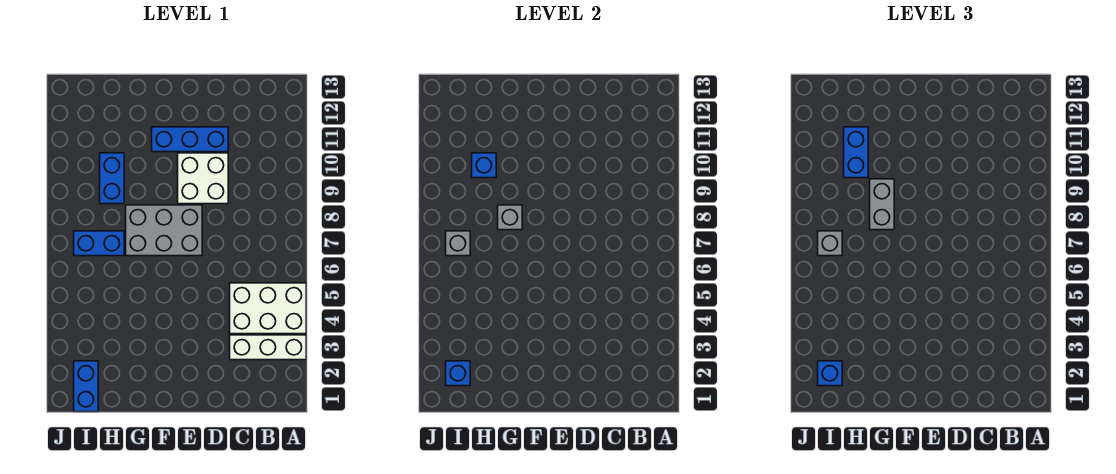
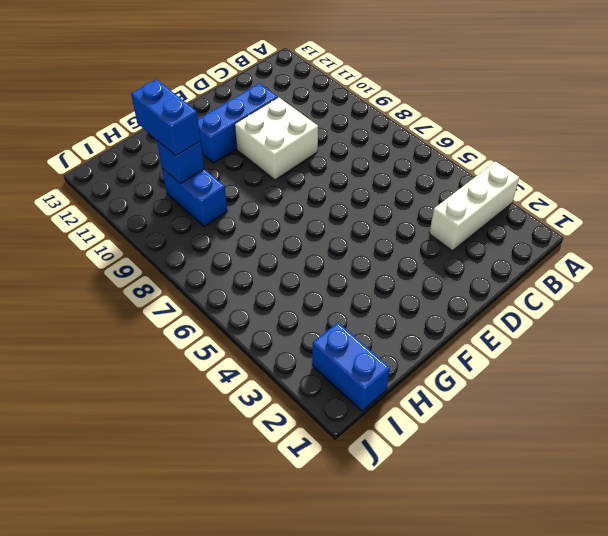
none -> white brick A4:C5 level 1
none -> grey brick E7:G8 level 1
none -> blue brick H7:I7 level 1

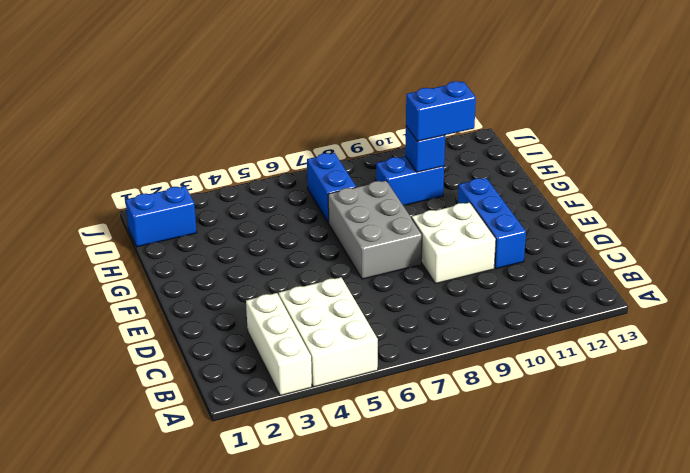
none -> grey brick G8 level 2
none -> blue brick I2 level 2
none -> grey brick I7 level 2

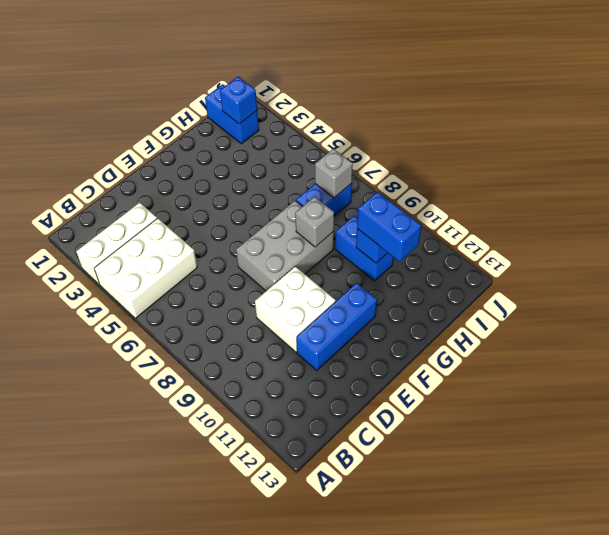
none -> grey brick G8:G9 level 3
none -> blue brick I2 level 3
none -> grey brick I7 level 3

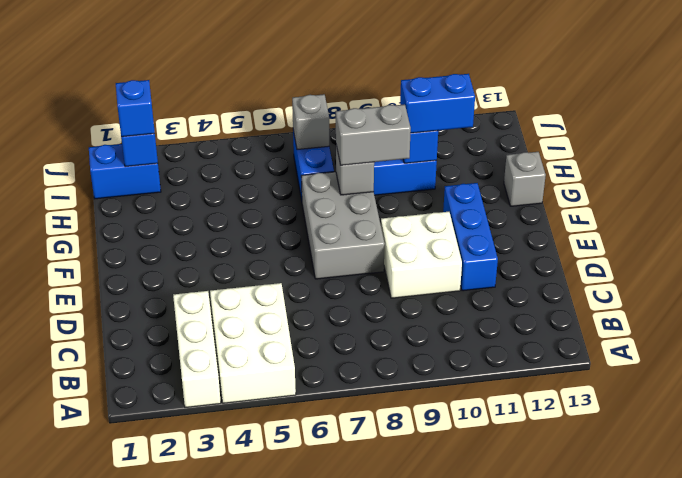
grey brick G13 level 1 -> grey brick I7 level 3

